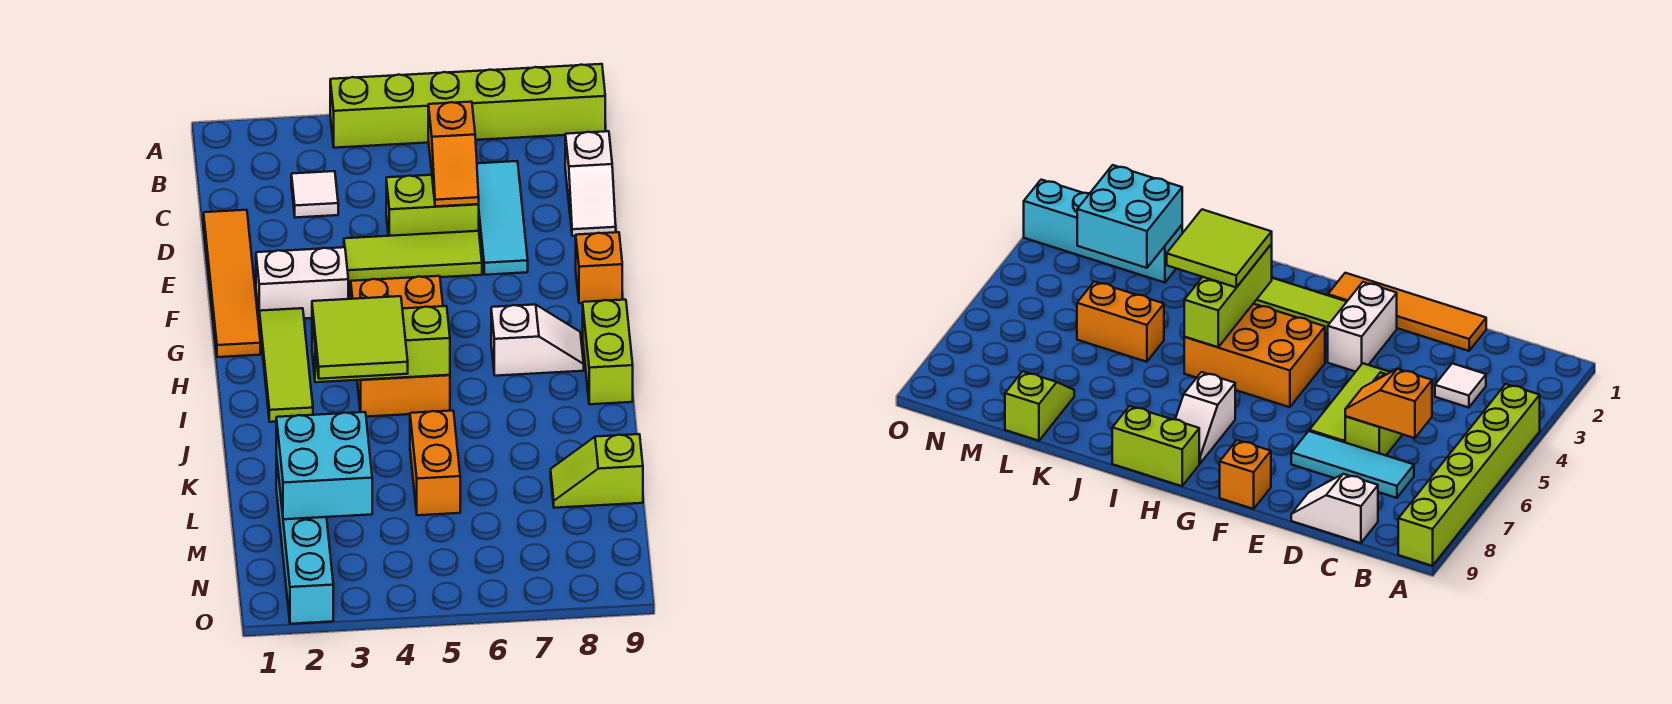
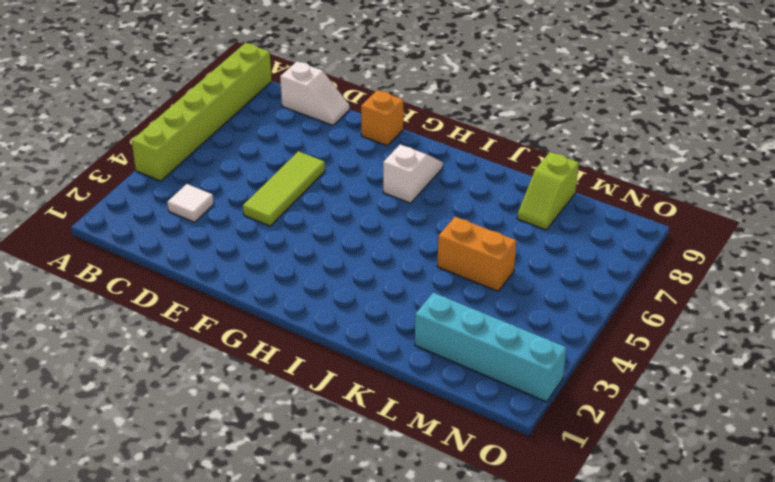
none -> cyan tile C7:E7 level 1
none -> orange tile D1:G1 level 1
none -> lime brick D5:D6 level 1

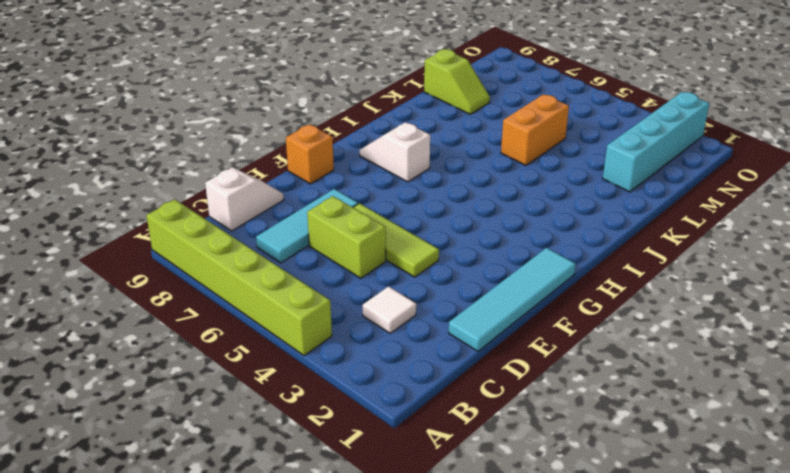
cyan tile D1:G1 level 1 -> orange tile D1:G1 level 1
none -> white brick F2:F3 level 1
none -> lime tile G2:I2 level 1
none -> orange brick G4:I5 level 1

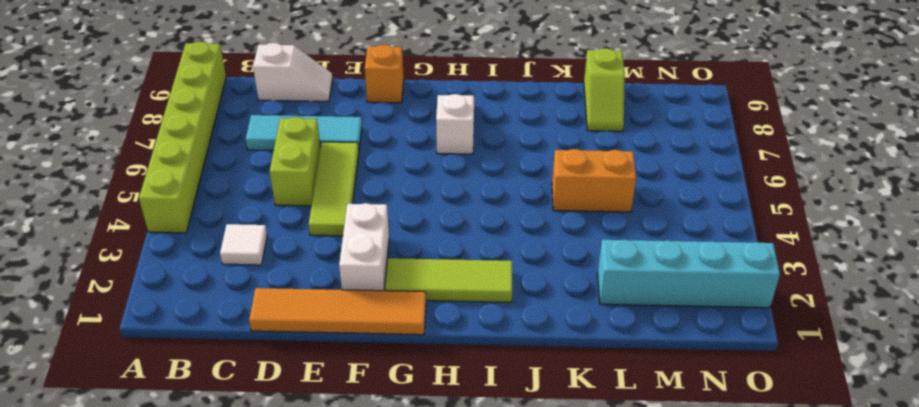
none -> orange brick G4:I5 level 1
none -> lime brick H9:I9 level 1
none -> orange slope C6:D6 level 2 top C

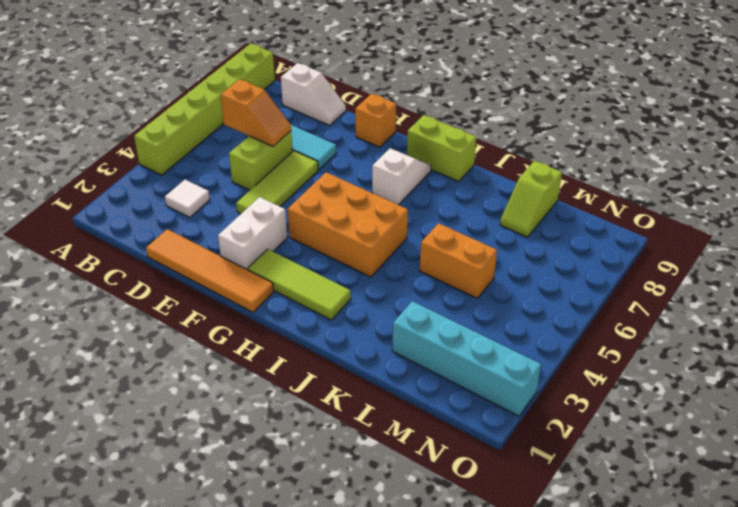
none -> lime brick I3:I5 level 2
none -> cyan brick L2:M3 level 2
none -> lime tile I3:J4 level 3

